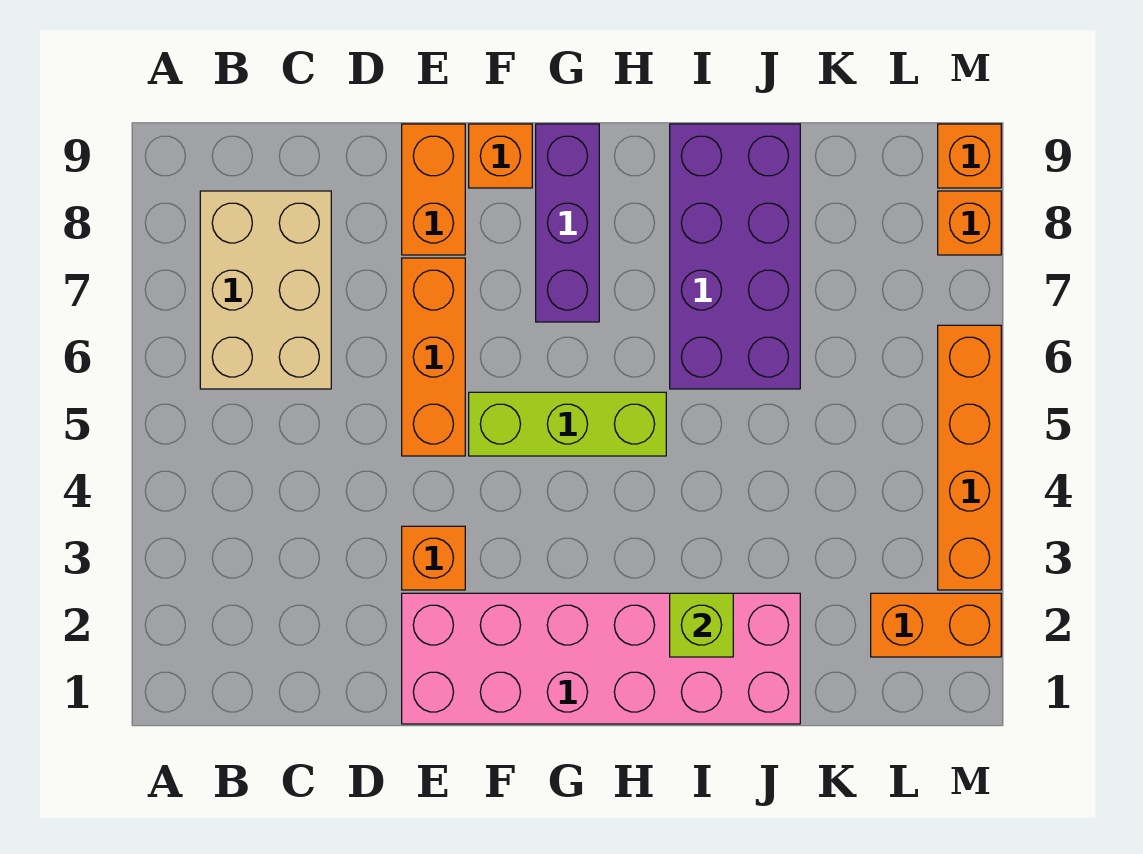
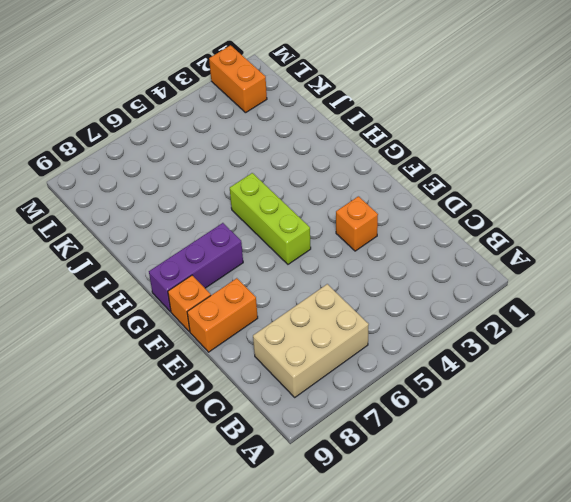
none -> pink brick E1:J2 level 1
none -> orange brick E5:E7 level 1
none -> purple brick I6:J9 level 1

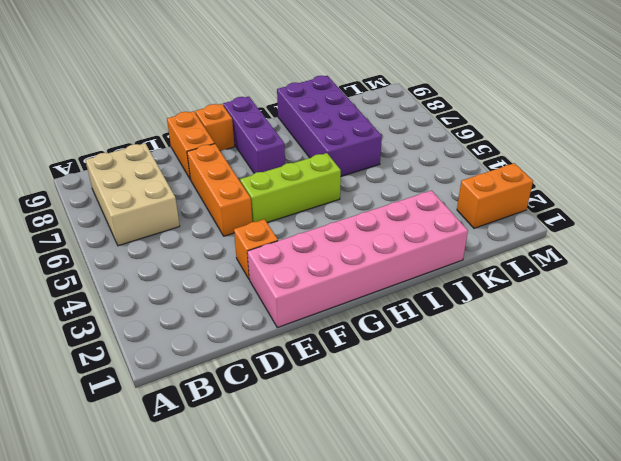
none -> orange brick M3:M6 level 1
none -> orange brick M8 level 1
none -> orange brick M9 level 1

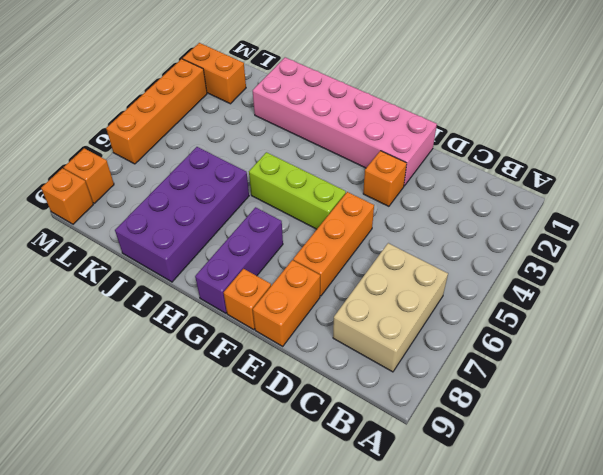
none -> lime brick I2 level 2

